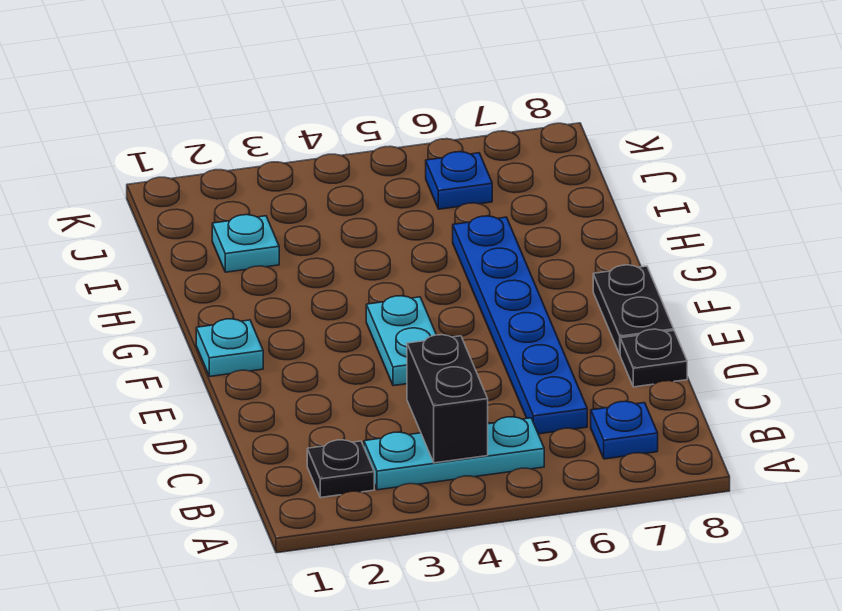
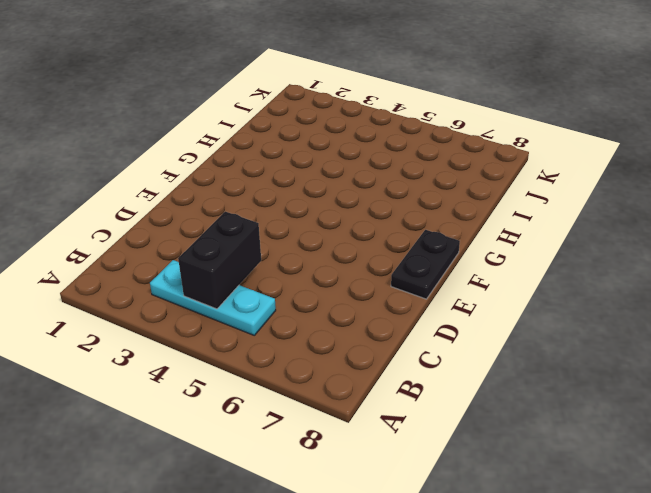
none -> black plate B2 level 1
none -> blue plate B7 level 1

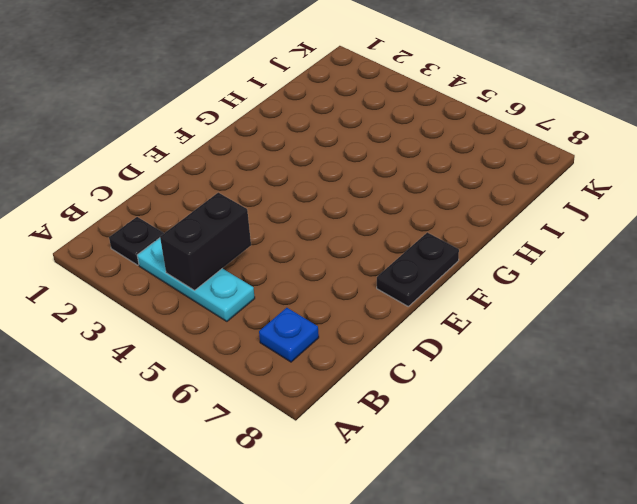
none -> blue plate C6:H6 level 1
none -> black plate D8 level 1

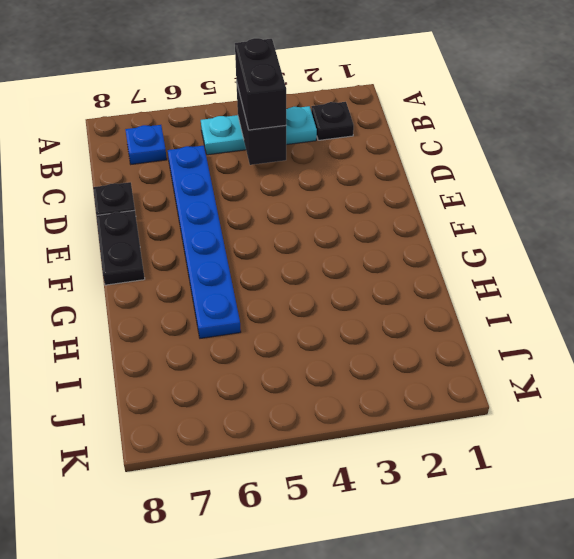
black brick B4:C4 level 3 -> none
none -> cyan plate E4:F4 level 1
none -> cyan plate F1 level 1

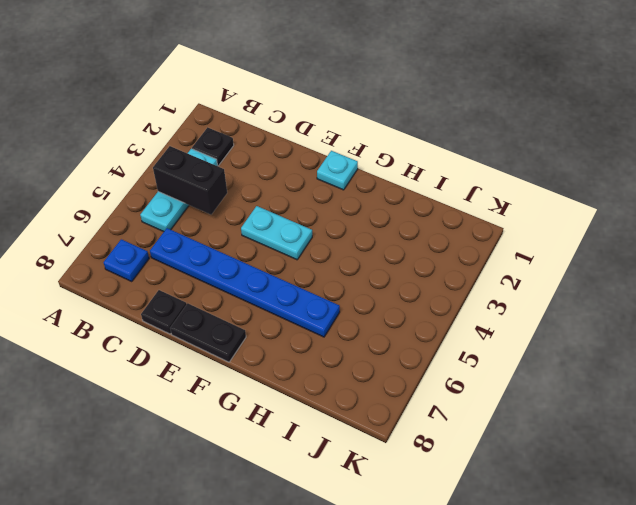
none -> cyan plate I2 level 1
none -> blue plate J6 level 1

